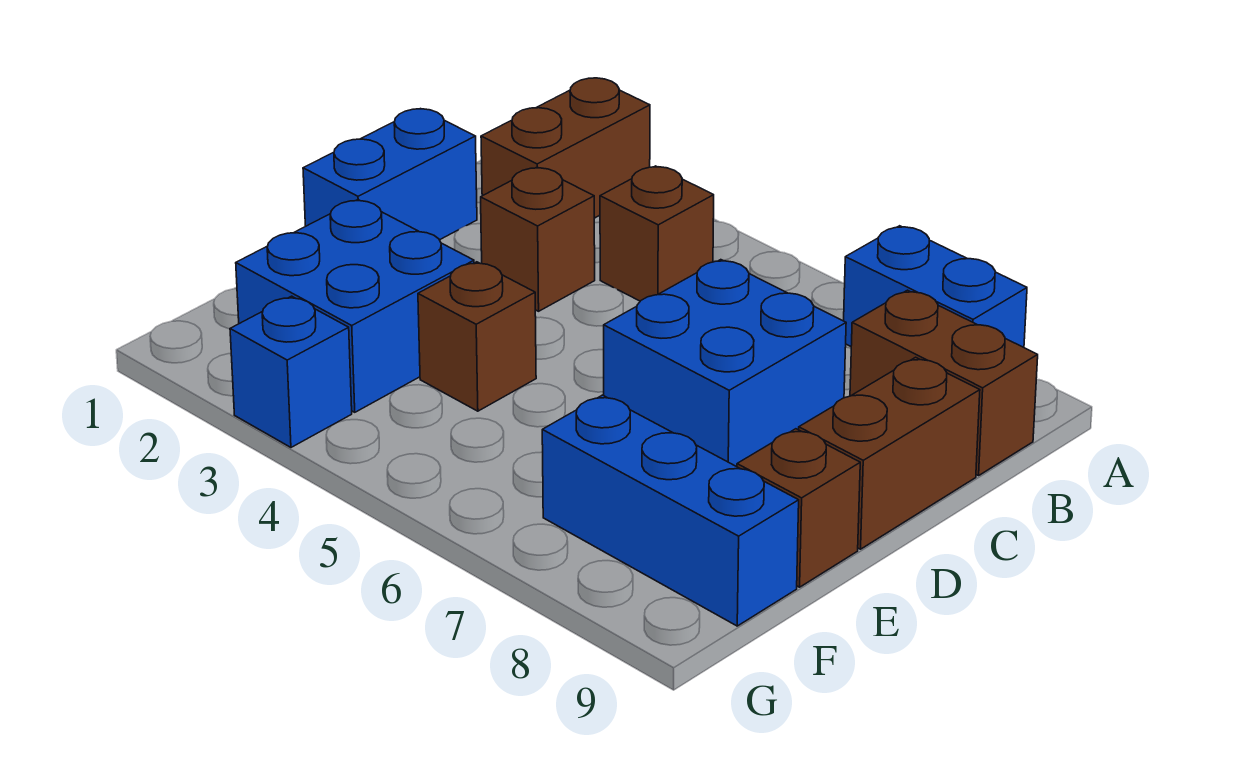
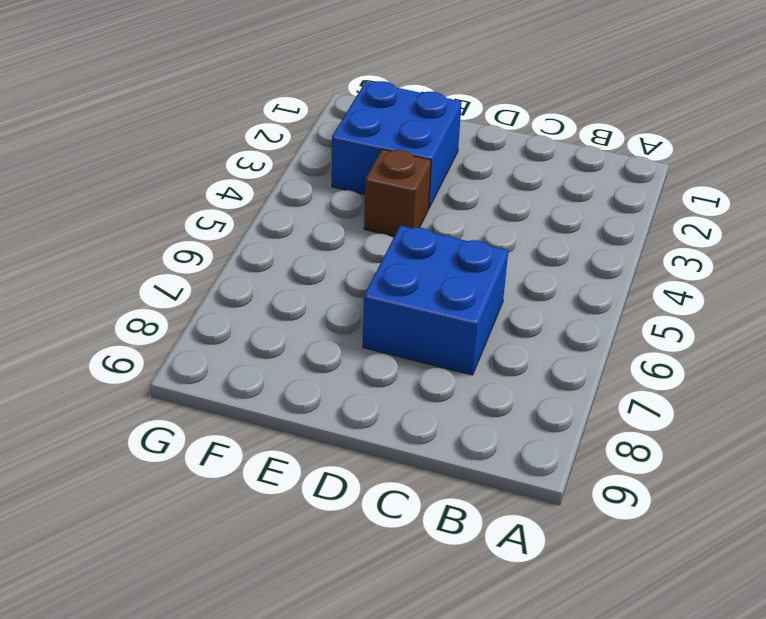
none -> brown brick A2:B2 level 1
none -> blue brick A7:A8 level 1
none -> brown brick B4 level 1

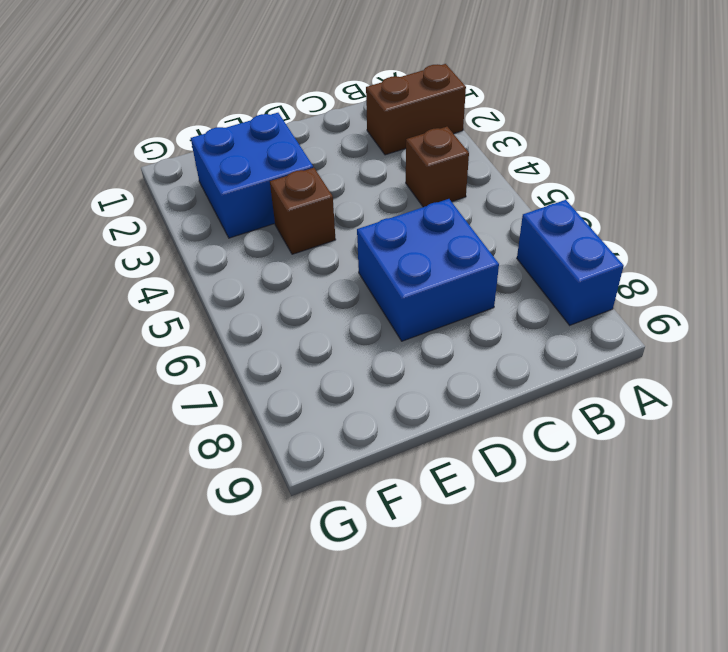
none -> brown brick B8:B9 level 1
none -> blue brick C1:D1 level 1
none -> brown brick C3 level 1

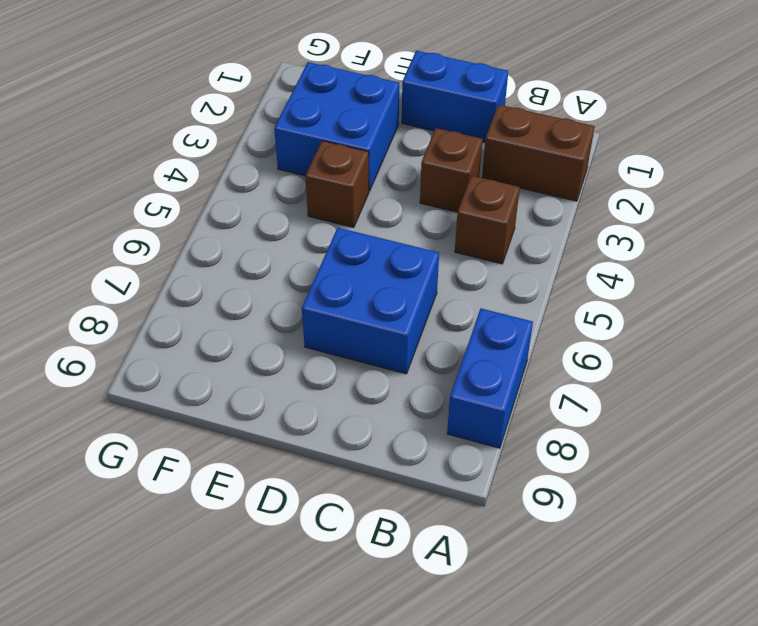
none -> brown brick B8:B9 level 1
none -> brown brick C9:D9 level 1
none -> brown brick E9 level 1

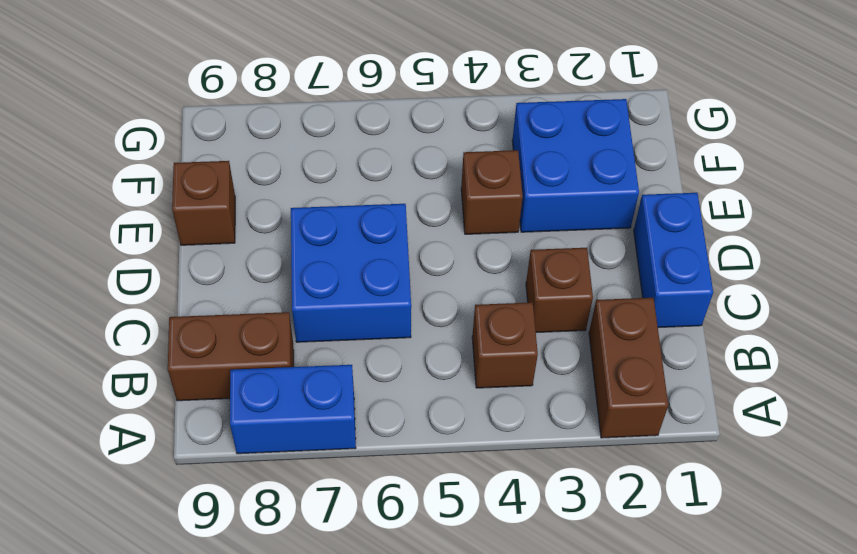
none -> brown brick C9:D9 level 1
none -> blue brick F7:F9 level 1
none -> blue brick G3 level 1

